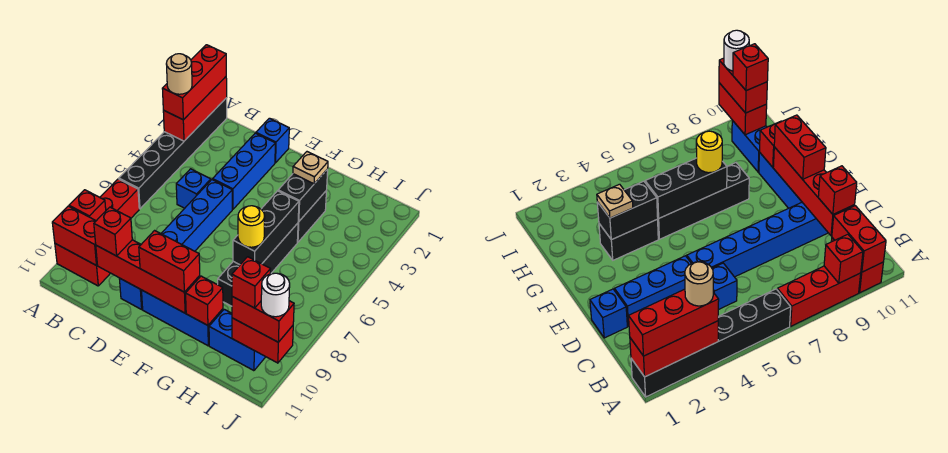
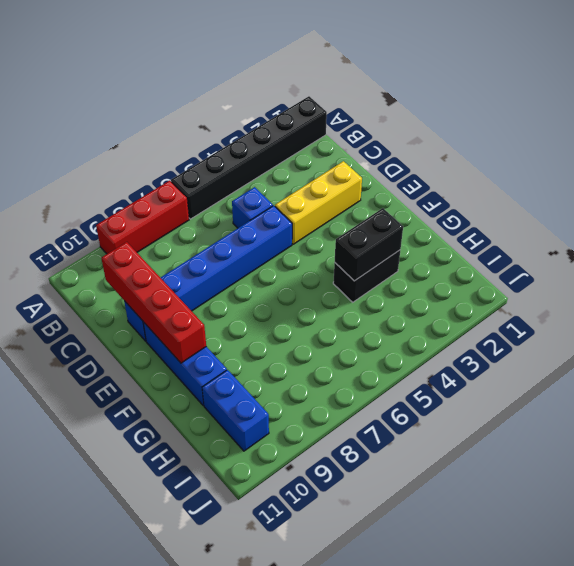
yellow brick D2:D4 level 1 -> blue brick D2:D4 level 1
none -> red brick A10:B10 level 1
none -> blue brick D1 level 1
none -> black brick G5:G8 level 1

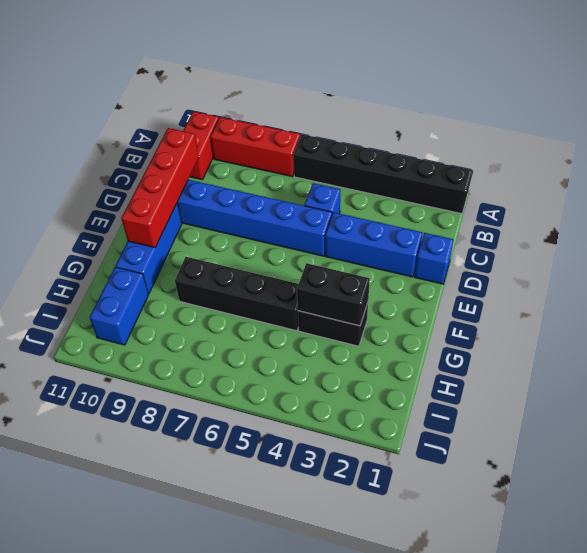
none -> red brick A1:A3 level 2
none -> red brick A9 level 2
none -> red brick A10:B10 level 2

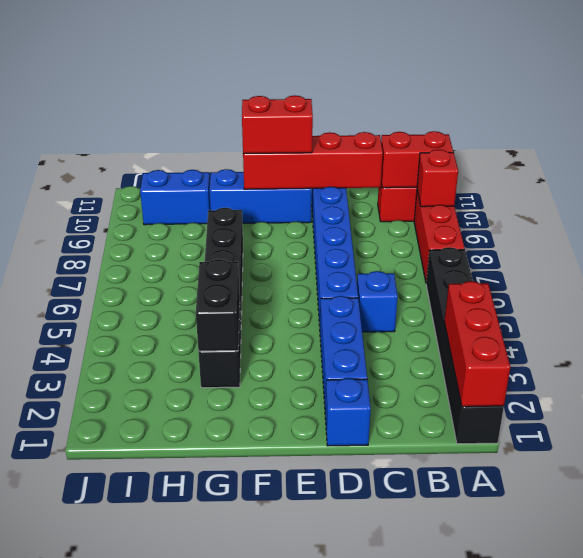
none -> black brick G5:G7 level 2
none -> red brick G10 level 2
none -> red brick I10:J10 level 2

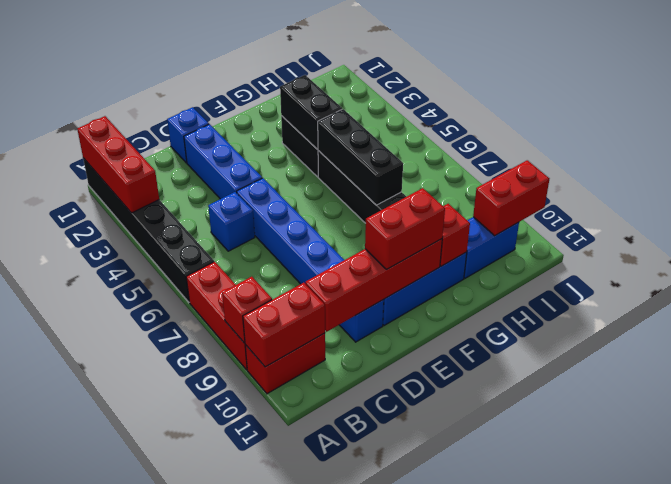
none -> red brick A1:A3 level 3
none -> red brick C10 level 3
none -> tan plate G3 level 3

